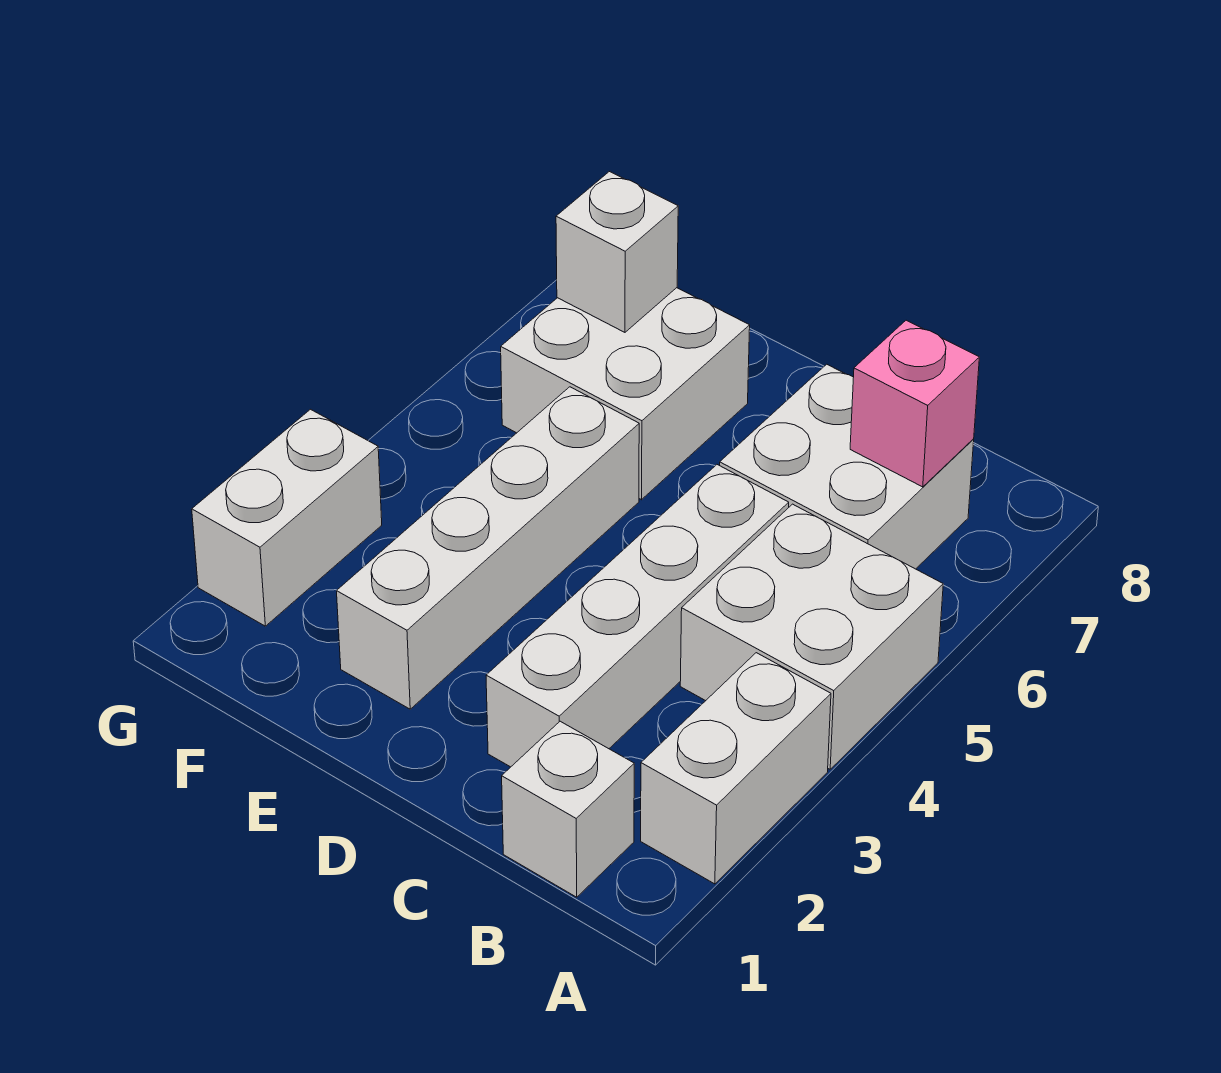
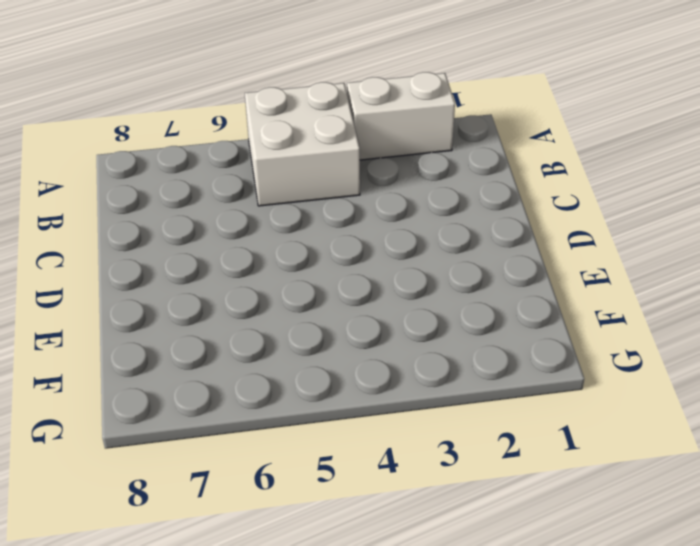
none -> white brick B1 level 1
none -> white brick B6:C7 level 1

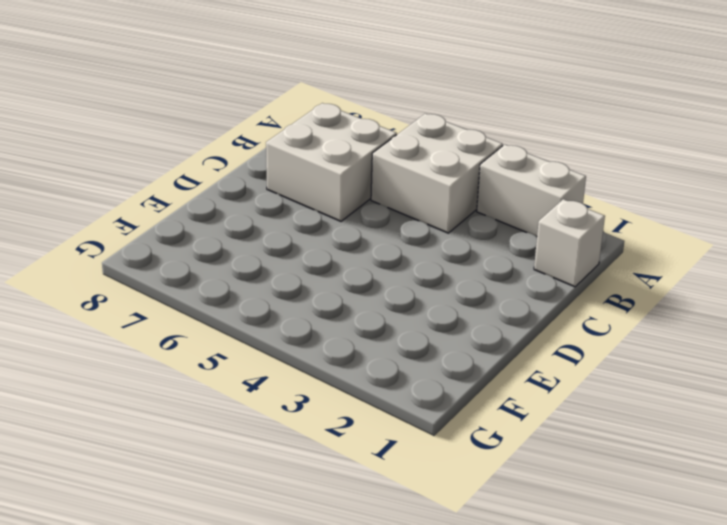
none -> white brick C2:C5 level 1
none -> white brick E2:E5 level 1

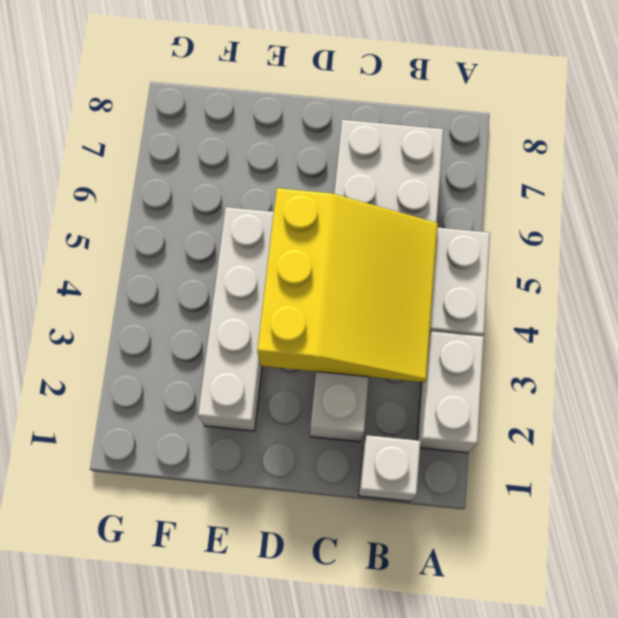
yellow slope B3:D5 level 2 top D -> none
none -> white brick E6:F7 level 1
none -> white brick G2:G3 level 1

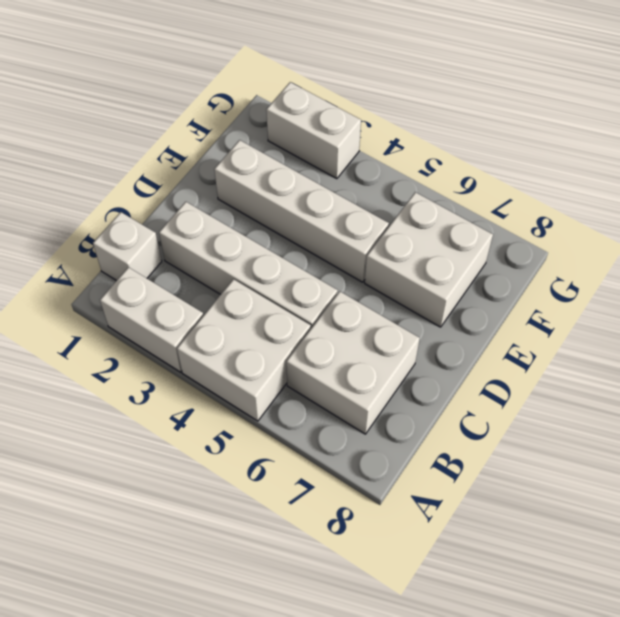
none -> pink brick B7 level 2
none -> white brick F7 level 2

